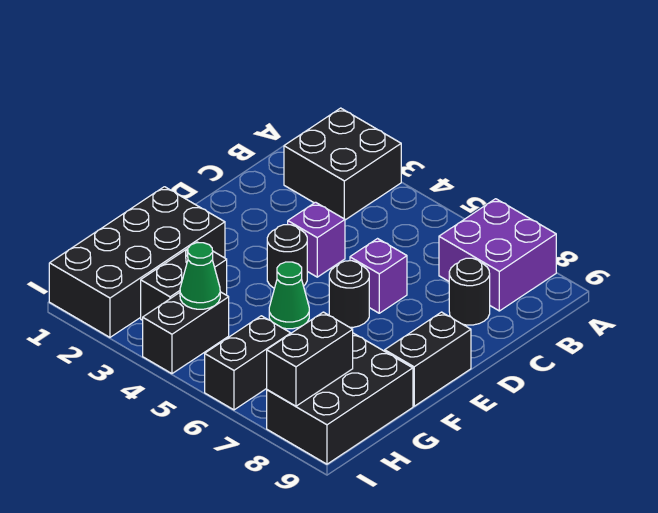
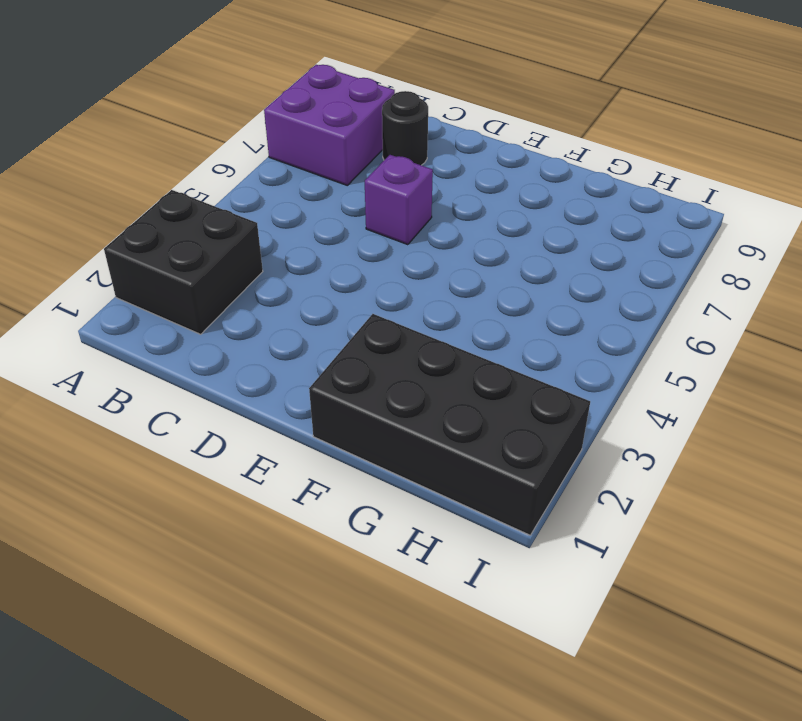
none -> purple brick D4 level 1
none -> black round brick E4 level 1
none -> black round brick E6 level 1

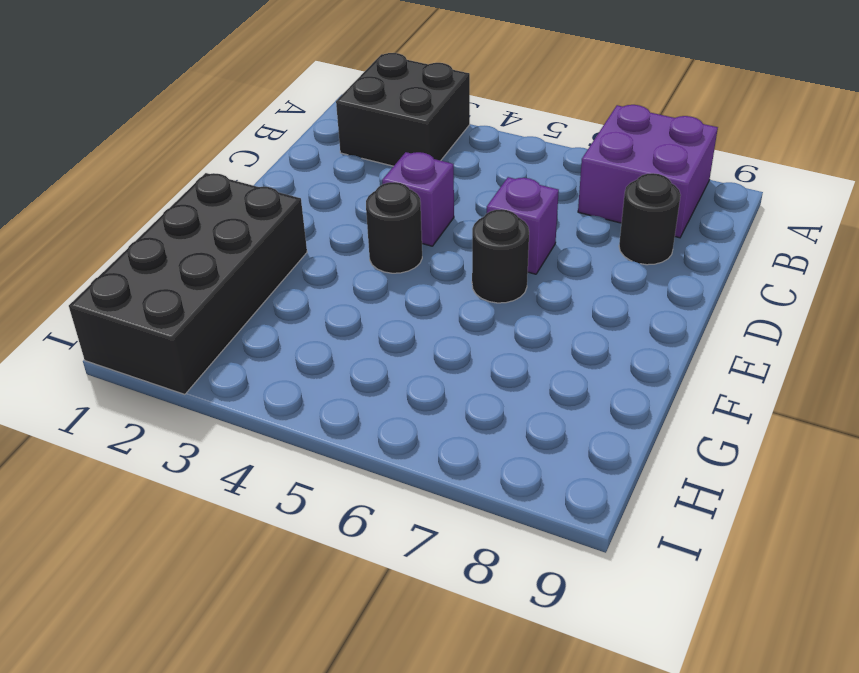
none -> black brick E9:F9 level 1
none -> green cone F5 level 1
none -> black brick G3:H3 level 1

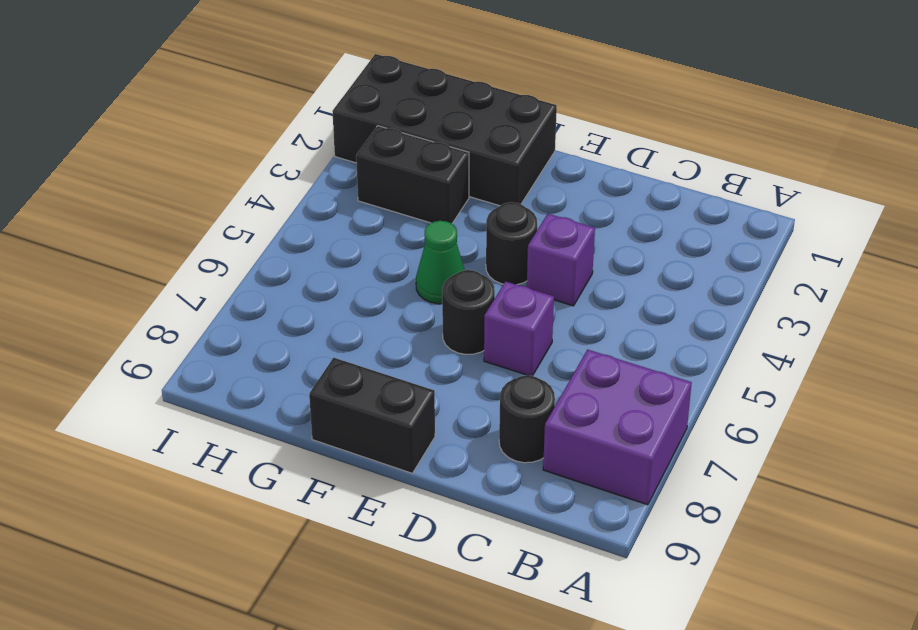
none -> black brick A2:B3 level 1
none -> black brick G8:I9 level 1
none -> black brick H4:I4 level 1

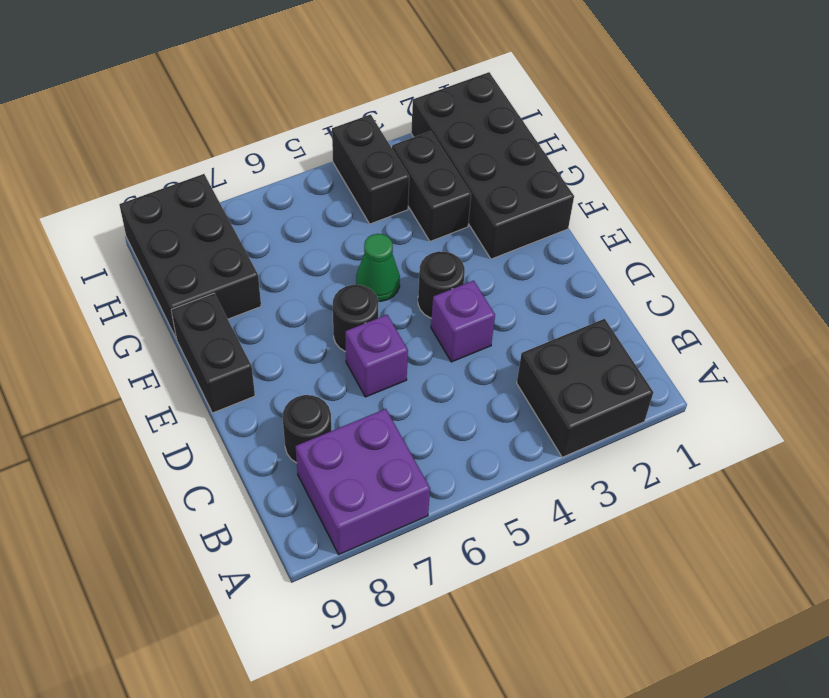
none -> black brick H6:I6 level 1
none -> green cone H4 level 2
none -> black brick H8:I8 level 2

